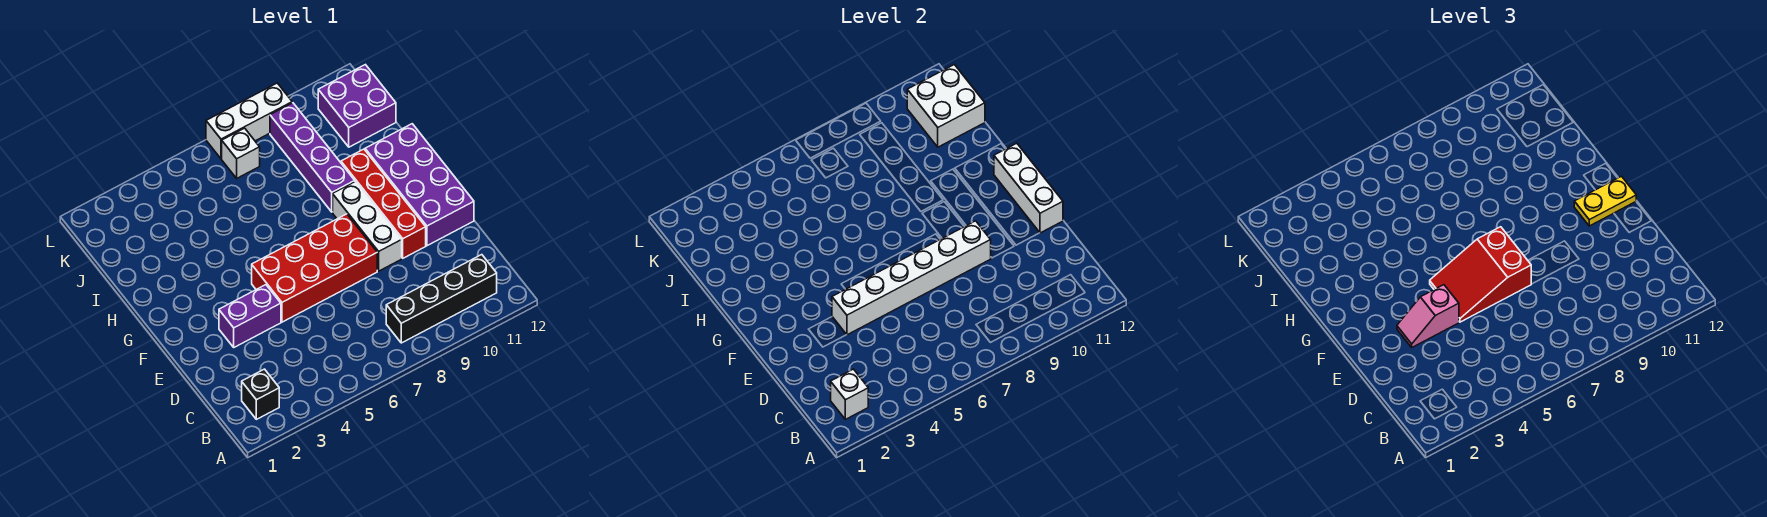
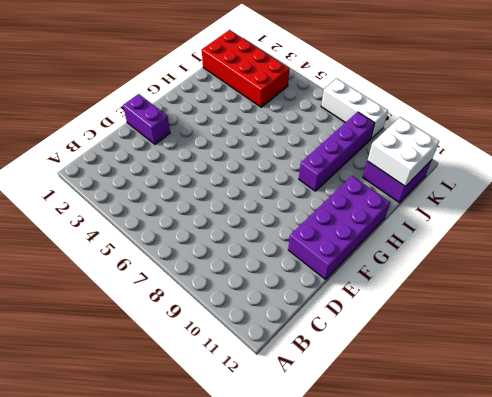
purple brick E1:E2 level 1 -> purple brick E3:E4 level 1
red brick J1:K4 level 1 -> red brick E5:F8 level 1
none -> black brick B2 level 1
none -> black brick B8:B11 level 1
none -> white brick E9:G9 level 1

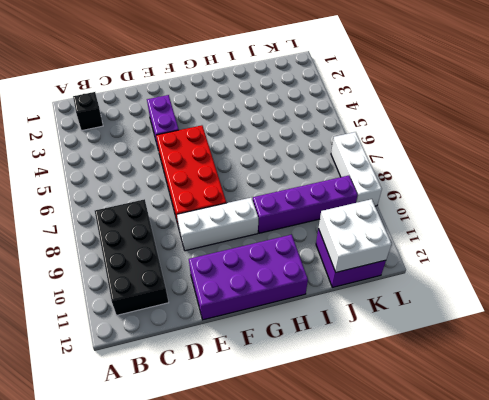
black brick B8:C11 level 1 -> black brick B8:B11 level 1
none -> red brick E10:H10 level 1
none -> white brick K7 level 1
none -> white brick B2 level 2

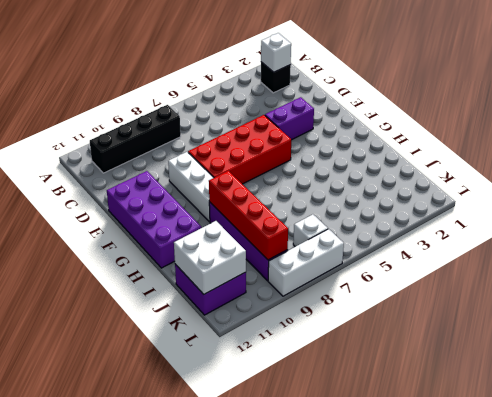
red brick H9:K9 level 2 -> red brick E10:H10 level 1
none -> white brick E4:E9 level 2
none -> white brick E12:G12 level 2
none -> pink slope E3:E4 level 3 top 4

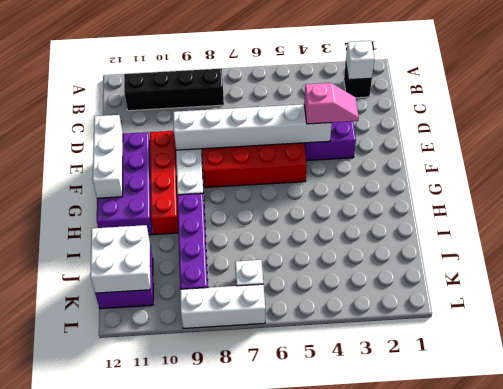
none -> red slope E5:F7 level 3 top 7
none -> yellow plate F11:F12 level 3

